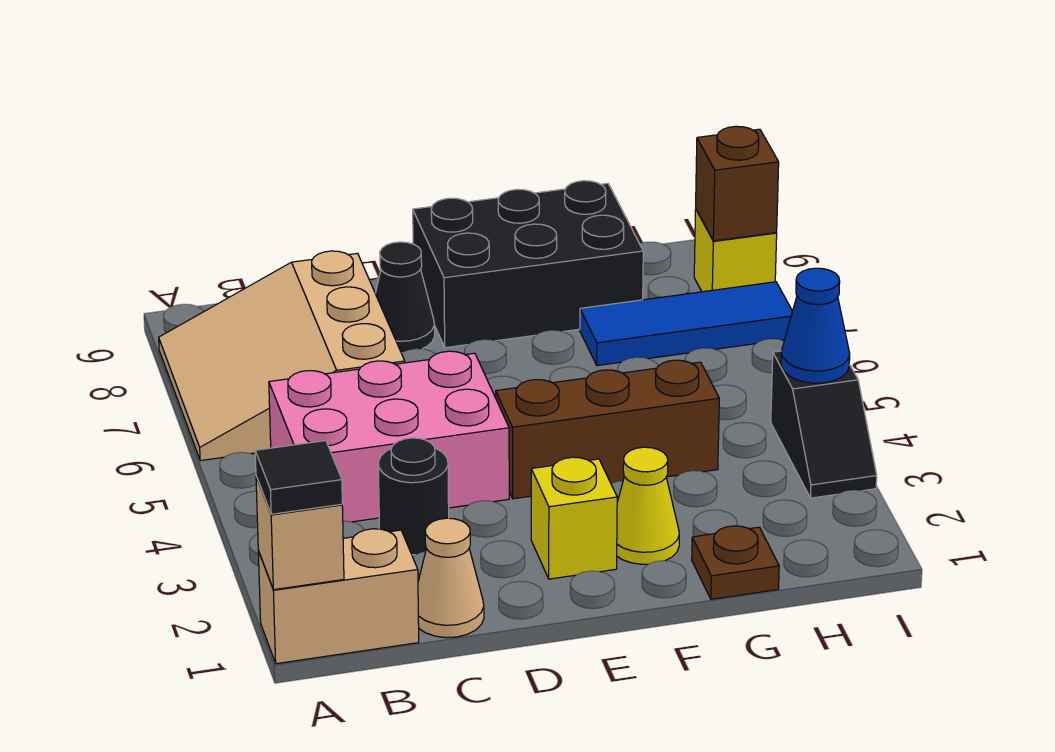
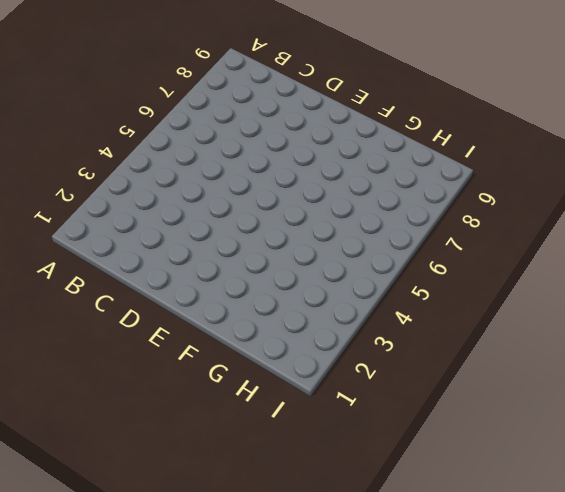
none -> tan brick A1:B1 level 1
none -> tan slope A6:C8 level 1 top C
none -> pink brick B4:D5 level 1

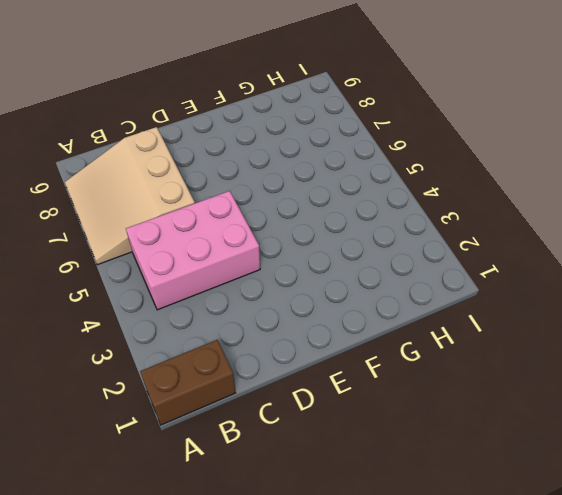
brown brick A1:B1 level 1 -> tan brick A1:B1 level 1
none -> tan cone C1 level 1
none -> black round brick C3 level 1
none -> black cone D8 level 1

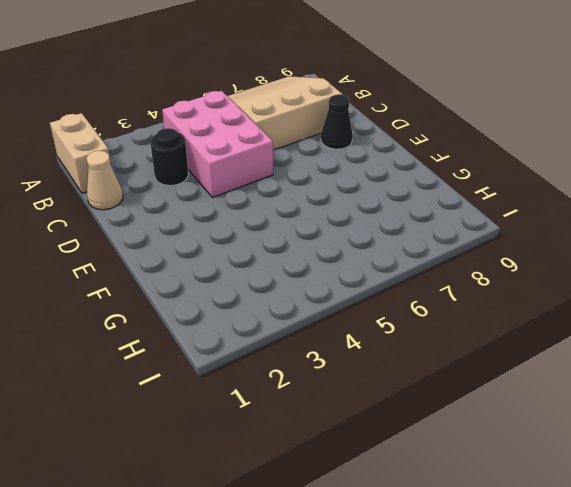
none -> yellow brick E2 level 1
none -> brown brick E4:G4 level 1
none -> black brick E8:G9 level 1

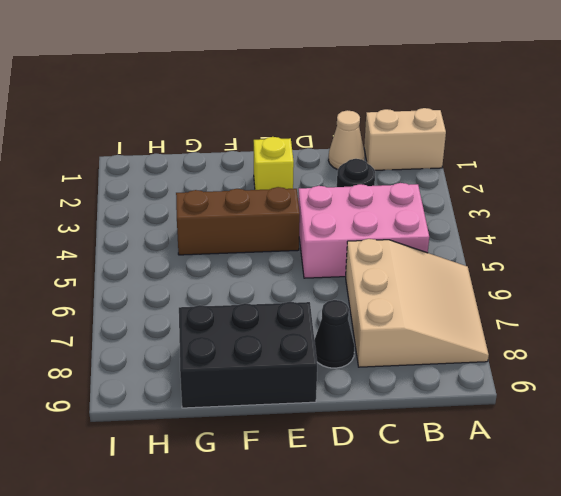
none -> yellow cone F2 level 1
none -> brown plate G1 level 1
none -> blue tile G7:I7 level 1

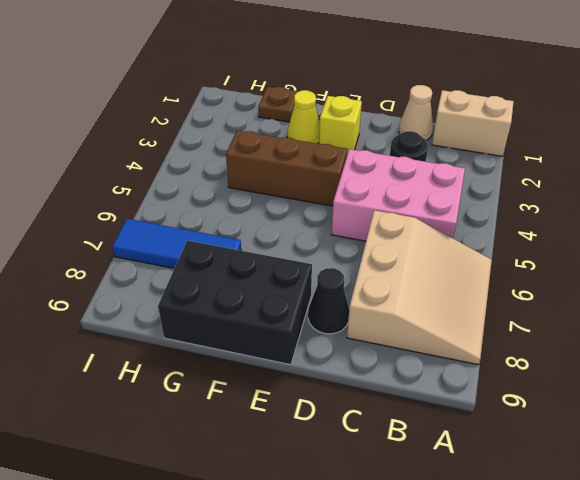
none -> black slope I3:I4 level 1 top 4
none -> yellow brick I8 level 1
none -> tan brick A1 level 2

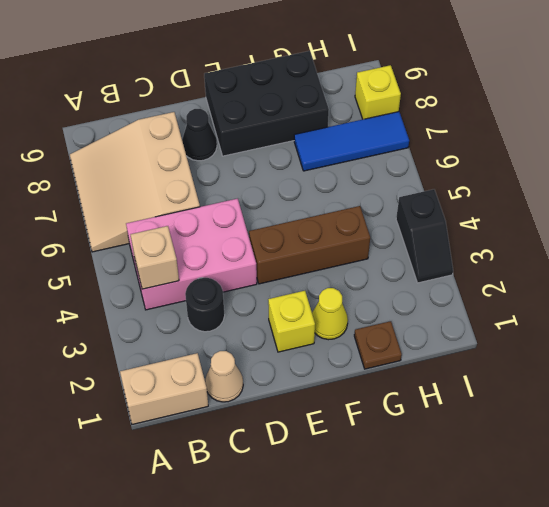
tan brick B4 level 2 -> tan brick A1 level 2
none -> blue cone I4 level 2
none -> brown brick I8 level 2
none -> black tile A1 level 3

